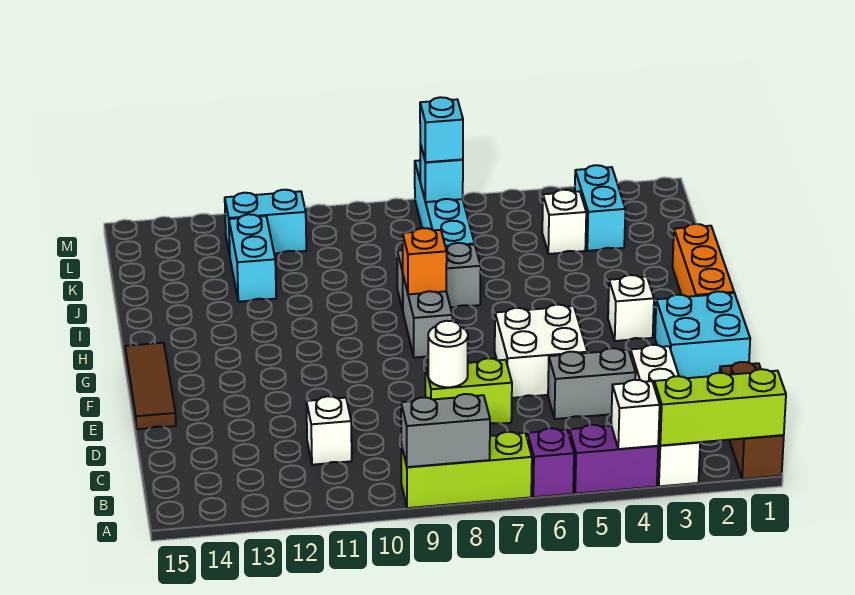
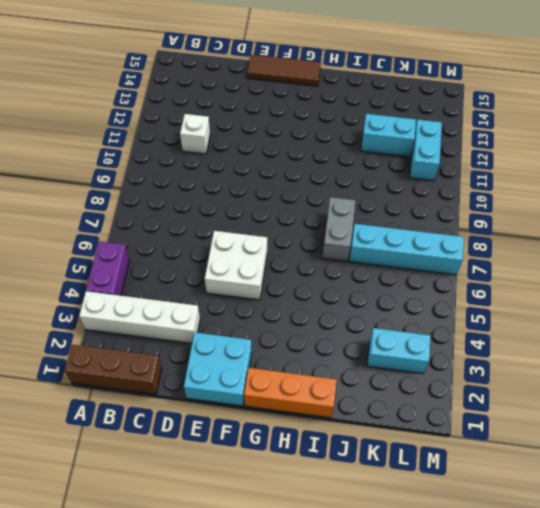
none -> purple brick A6 level 1
none -> lime brick A7:A9 level 1
none -> grey brick D4:D5 level 1

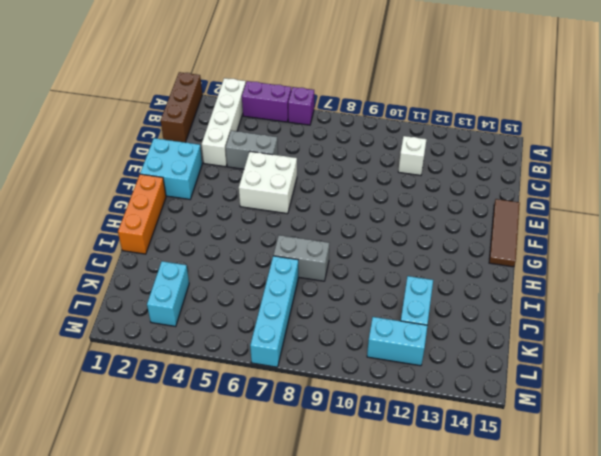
none -> lime brick A7:A9 level 1
none -> lime brick D7:D8 level 1
none -> white brick G3 level 1

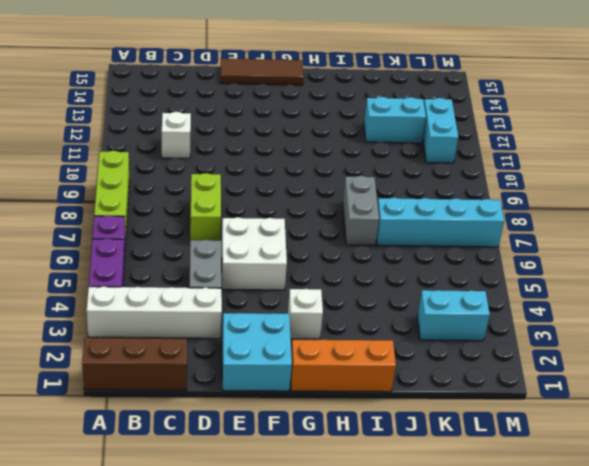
none -> grey brick G8:H8 level 1
none -> white brick K4 level 1
none -> lime brick A1:A3 level 2

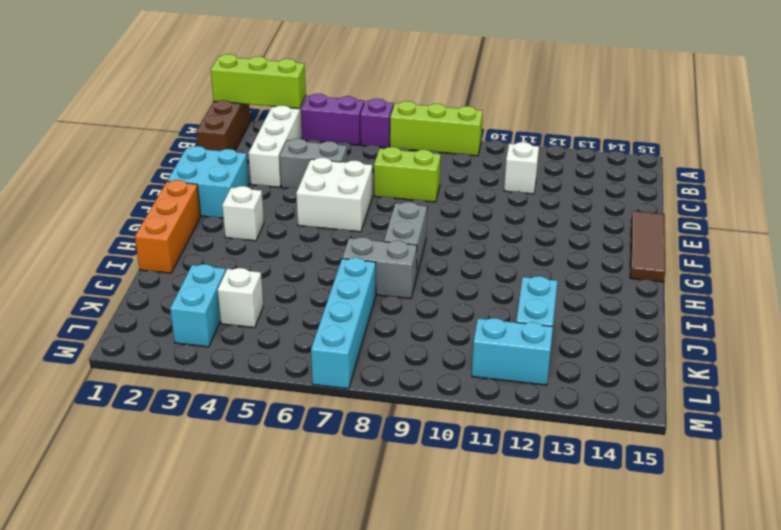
none -> white brick A4 level 2
none -> grey brick A8:A9 level 2
none -> white round brick D8 level 2

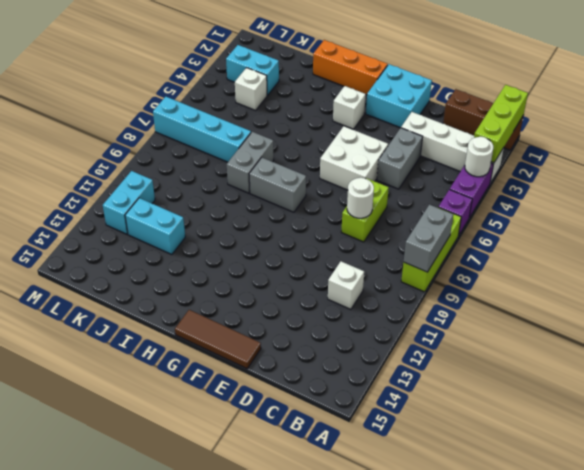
white round brick A4 level 2 -> white brick A4 level 2
none -> orange brick H8 level 2
none -> cyan brick L7 level 2
none -> cyan brick L7 level 3

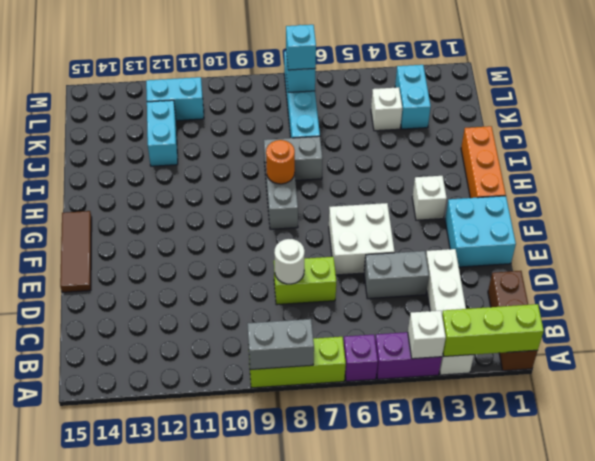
orange round brick H8 level 2 -> orange brick H8 level 2
none -> white brick C11 level 1

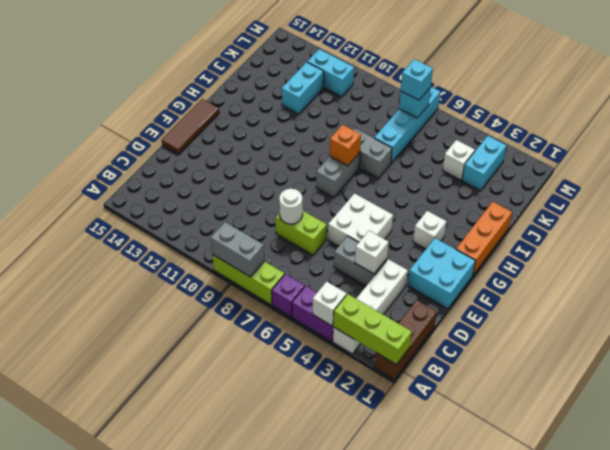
white brick D4 level 2 -> white brick C11 level 1

